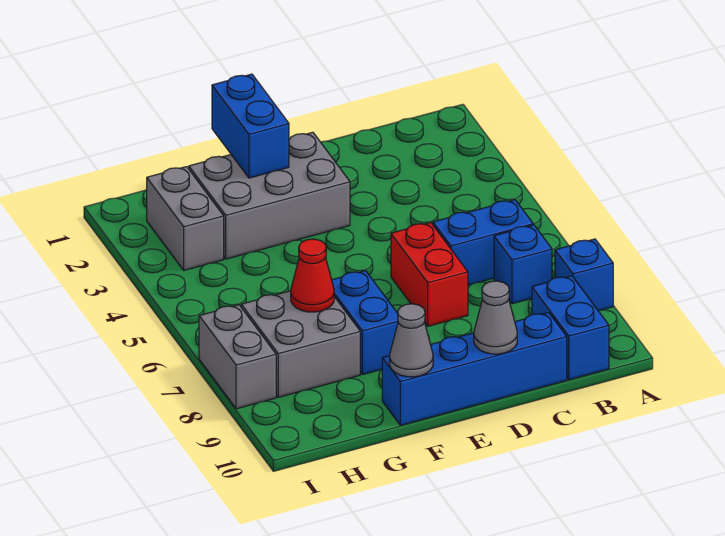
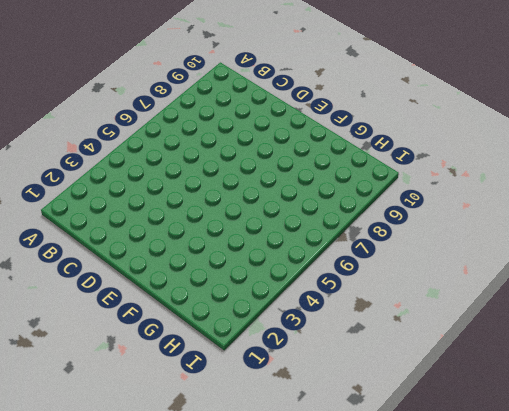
none -> blue brick A8 level 1
none -> blue brick B6:C6 level 1
none -> blue brick B7 level 1

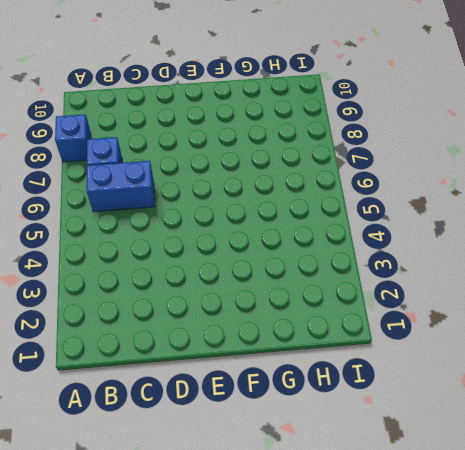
none -> blue brick B9:B10 level 1
none -> blue brick C10:F10 level 1
none -> red brick D6:D7 level 1

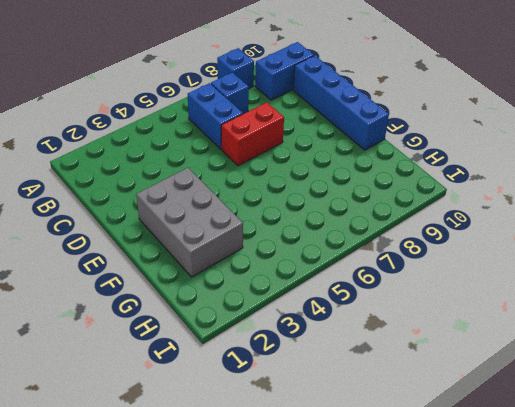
none -> blue brick F7:F8 level 1
none -> grey brick G7:H8 level 1
none -> grey brick H2:H3 level 1

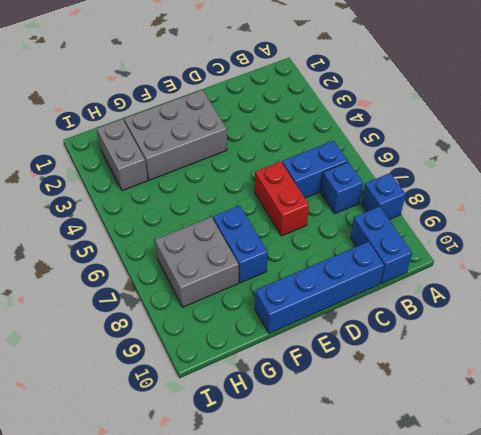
none -> grey brick I7:I8 level 1
none -> grey cone D10 level 2
none -> blue brick F1:F2 level 2

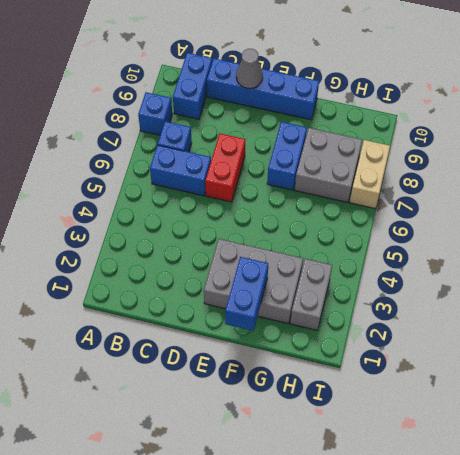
tan brick I7:I8 level 1 -> grey brick I7:I8 level 1
none -> grey cone F10 level 2
none -> red cone G7 level 2

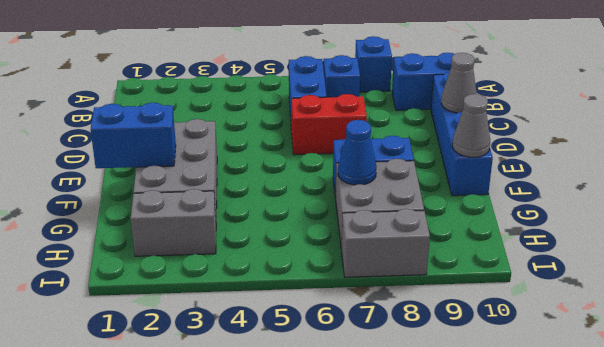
blue cone G7 level 2 -> red cone G7 level 2

